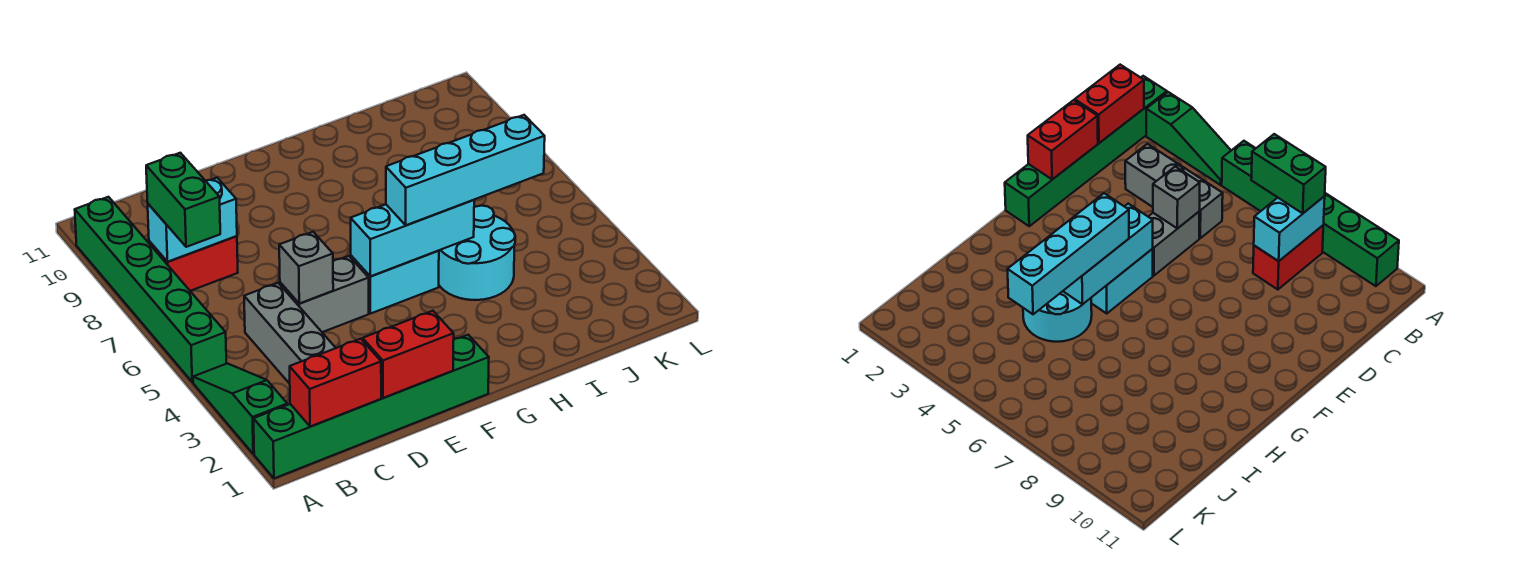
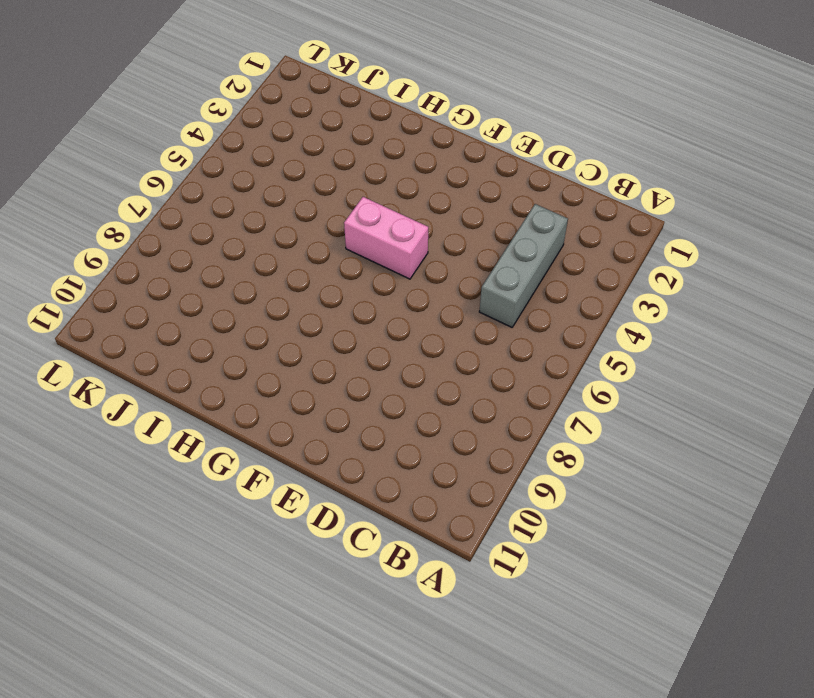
pink brick F5:G5 level 1 -> cyan brick F5:G5 level 1
none -> green brick A1:F1 level 1
none -> green slope A2:A4 level 1 top 2
none -> green brick A5:A10 level 1

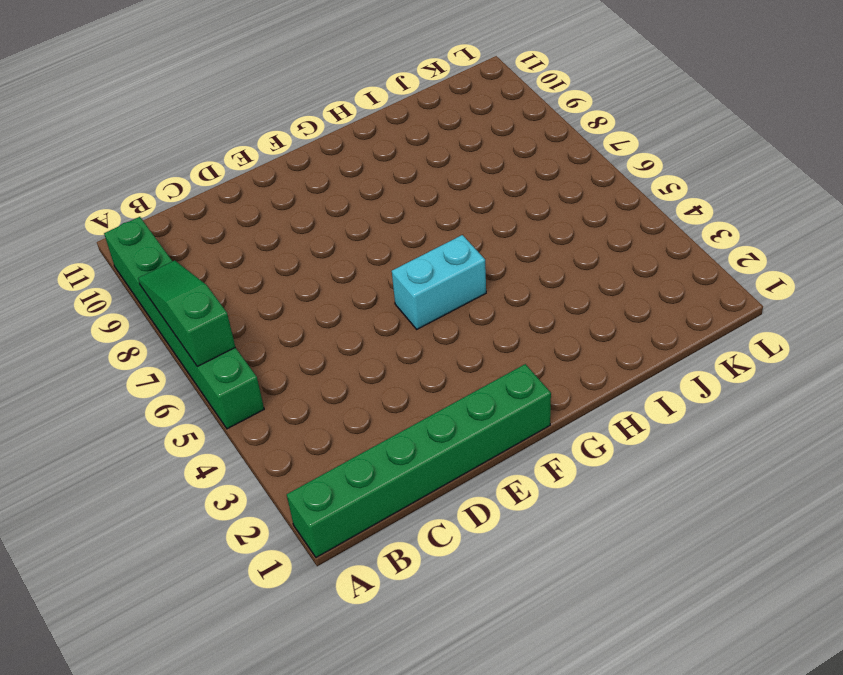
green slope A6:A8 level 2 top 6 -> green slope A2:A4 level 1 top 2
none -> red brick B8:C8 level 1
none -> grey brick C3:C5 level 1
none -> grey brick D5:E5 level 1

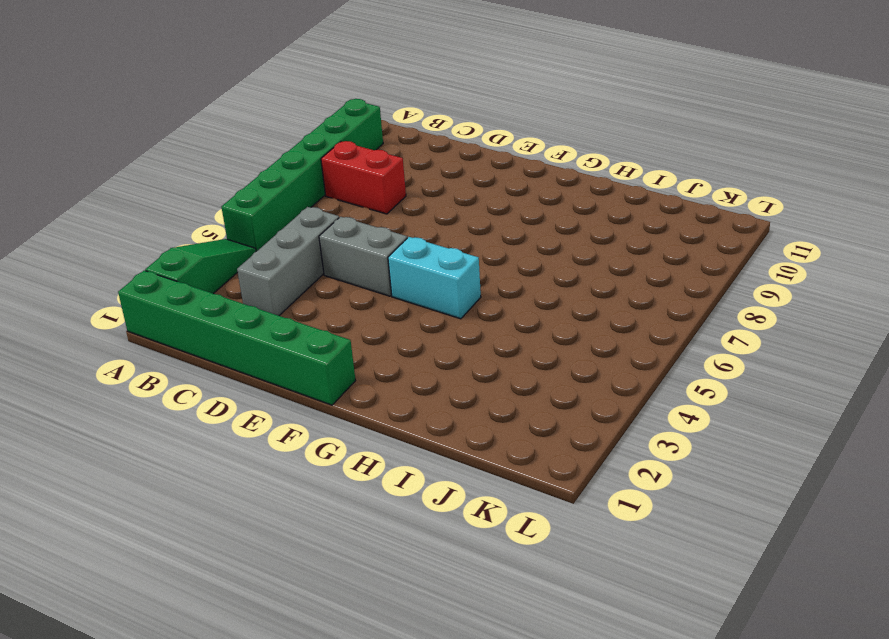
none -> cyan round brick H4:I5 level 1
none -> red brick B1:C1 level 2
none -> cyan brick B8:C8 level 2

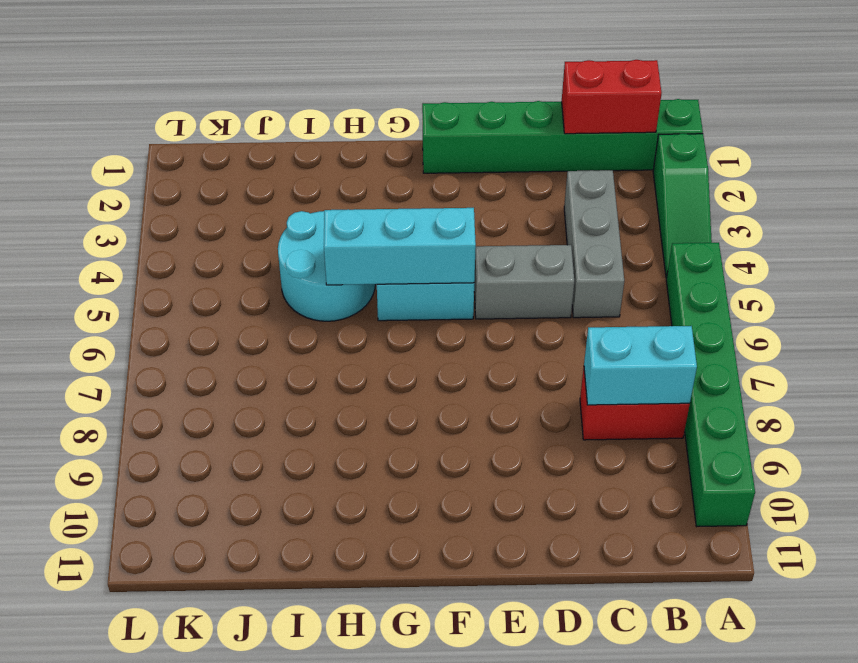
none -> red brick D1:E1 level 2
none -> grey brick D5 level 2
none -> green brick B7:B8 level 3

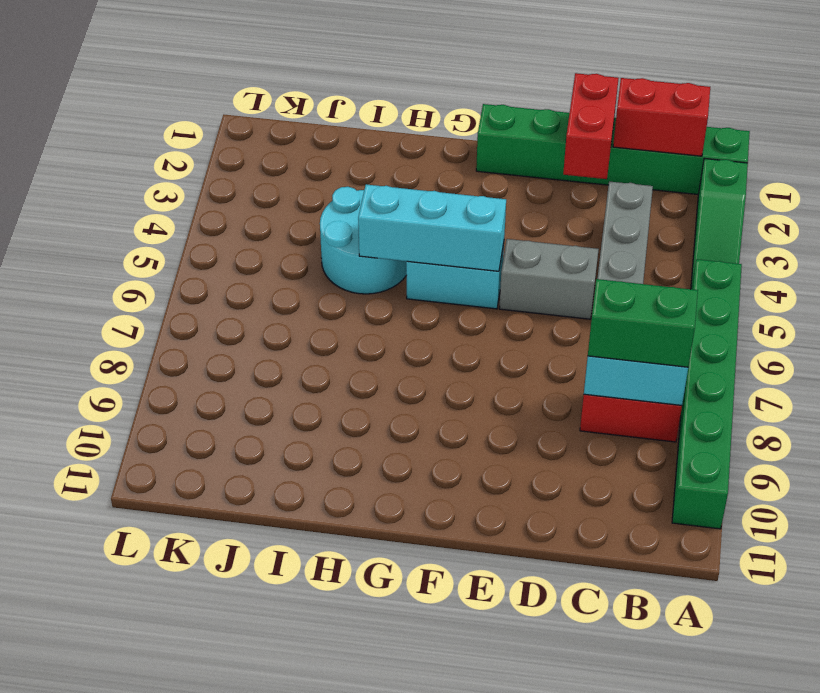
green brick B8:C8 level 3 -> green brick B7:B8 level 3
red brick D1:D2 level 2 -> red brick D1:E1 level 2
none -> grey brick D5 level 2
none -> cyan brick G5:J5 level 3

